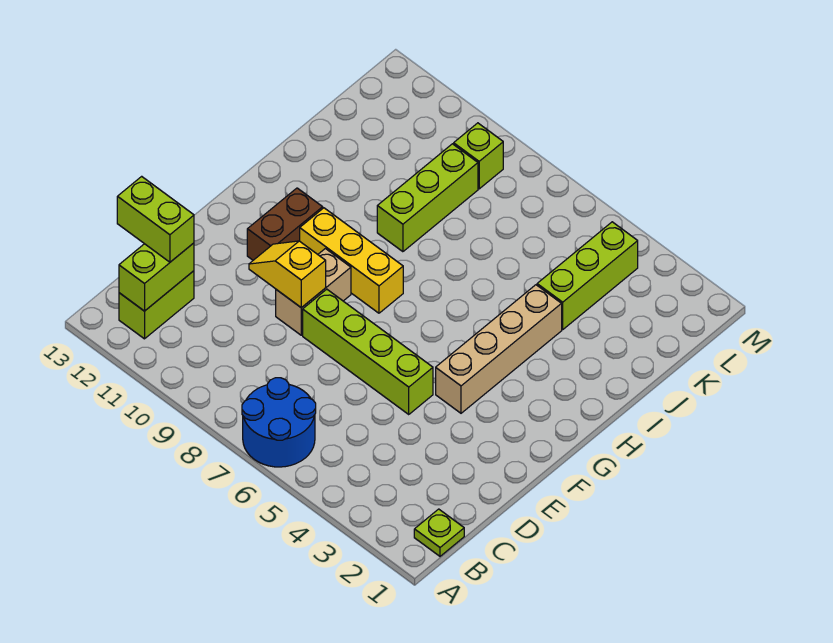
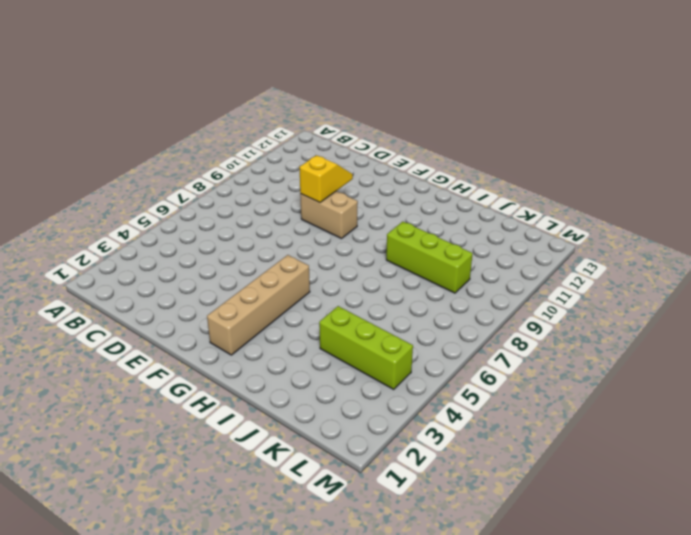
tan brick G2:G5 level 1 -> tan brick F4:I4 level 1
none -> blue round brick A6:B7 level 1
none -> lime plate B1 level 1
none -> lime brick B12:C12 level 1

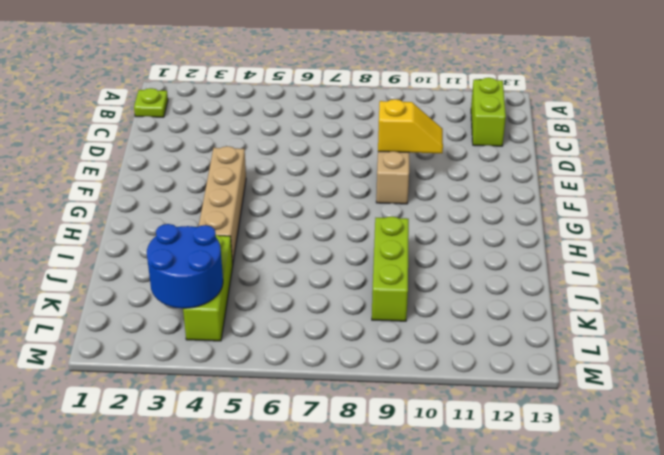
blue round brick K3:L4 level 2 -> blue round brick A6:B7 level 1
none -> lime brick E5:E8 level 1
none -> brown brick F11:G11 level 1
none -> yellow brick G8:G10 level 1

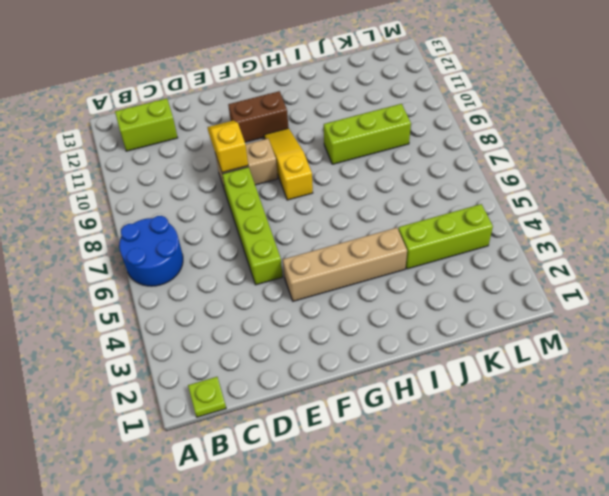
yellow slope G8:G10 level 1 top 8 -> yellow brick G8:G10 level 1
none -> lime brick L9 level 1
none -> lime brick B12:C12 level 2
none -> lime brick C12:C13 level 3

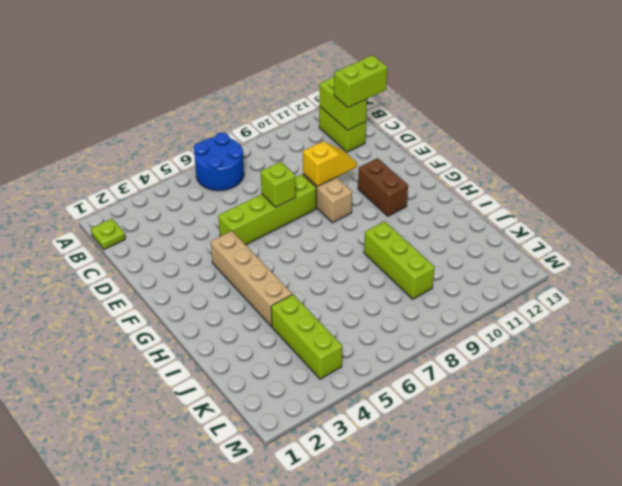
lime brick E7 level 2 -> lime brick L9 level 1
none -> yellow brick G8:G10 level 1

